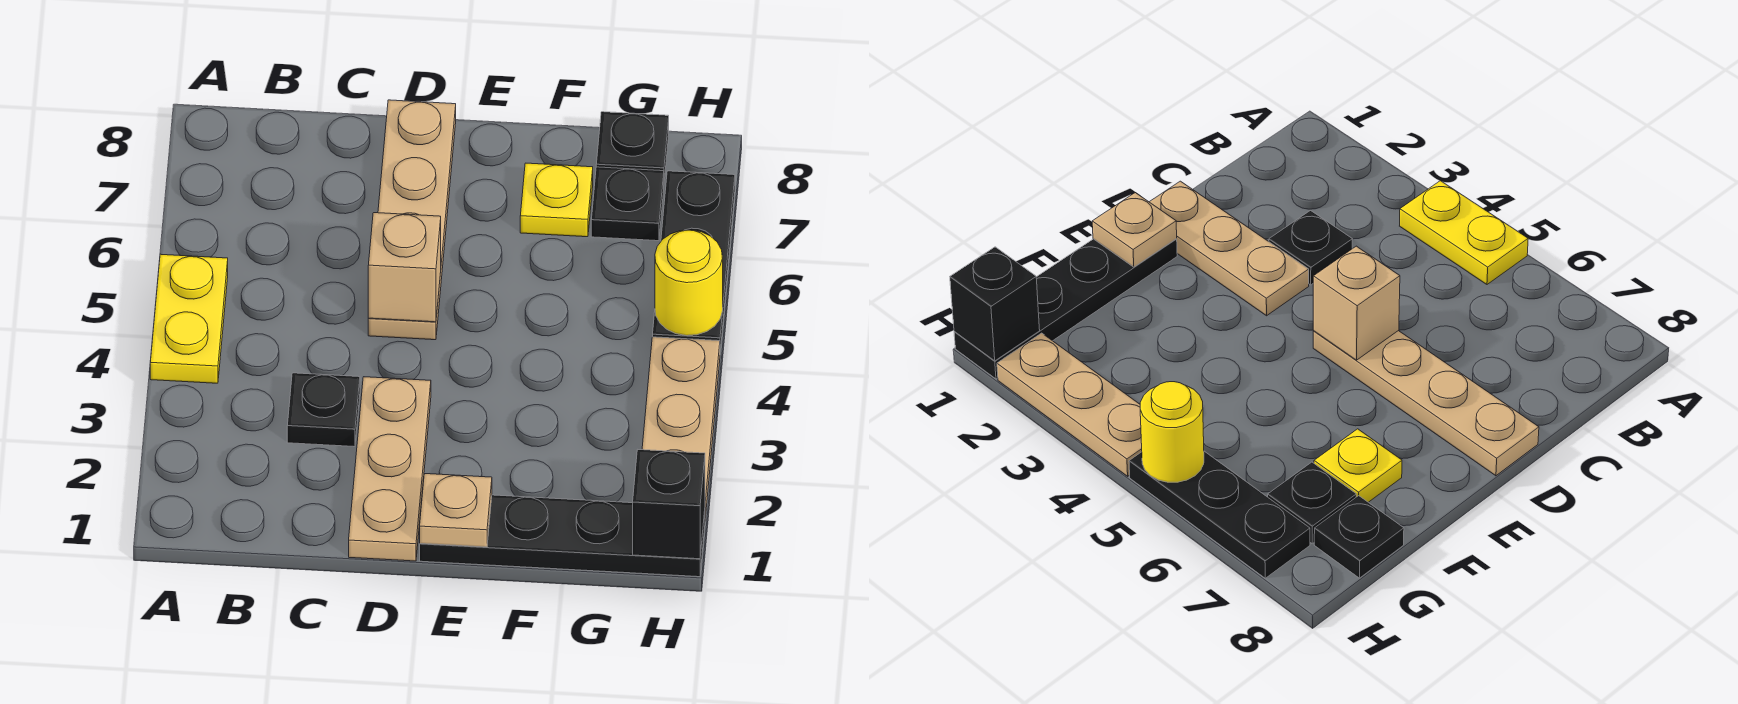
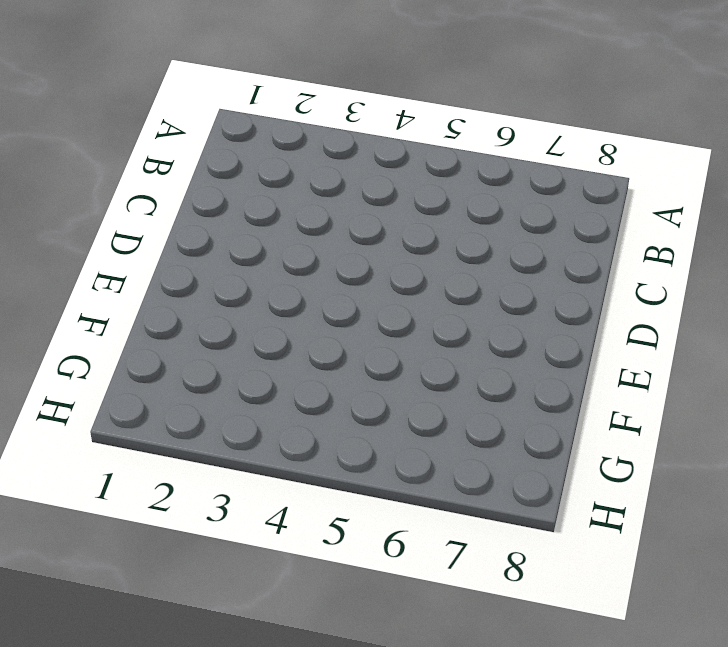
none -> yellow plate A4:A5 level 1
none -> black plate C3 level 1
none -> tan plate D1:D3 level 1

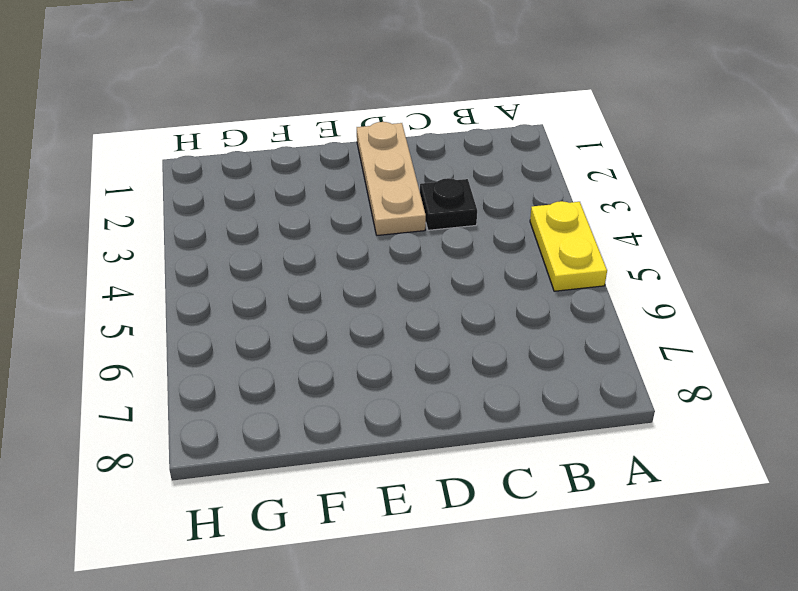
none -> tan plate D5:D8 level 1
none -> black plate E1:H1 level 1
none -> yellow plate F7 level 1

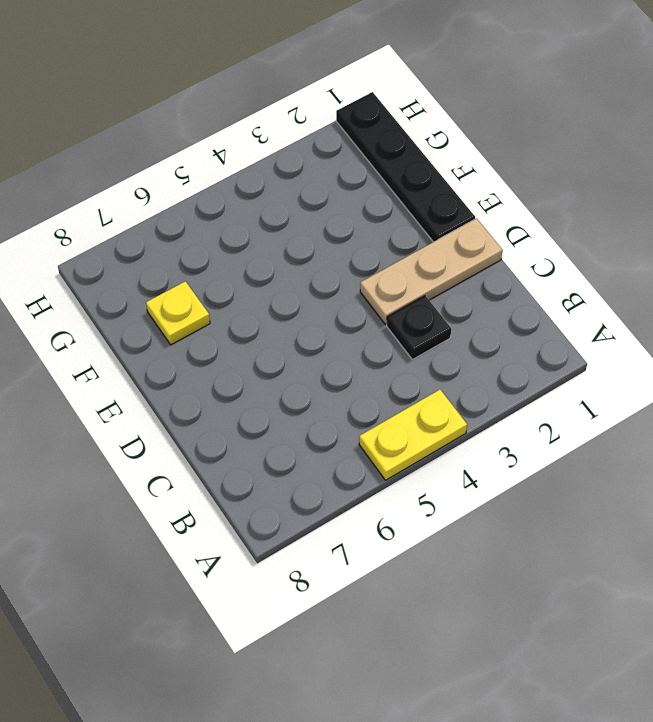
none -> tan plate D5:D8 level 1
none -> black plate G7 level 1
none -> black plate G8 level 1

